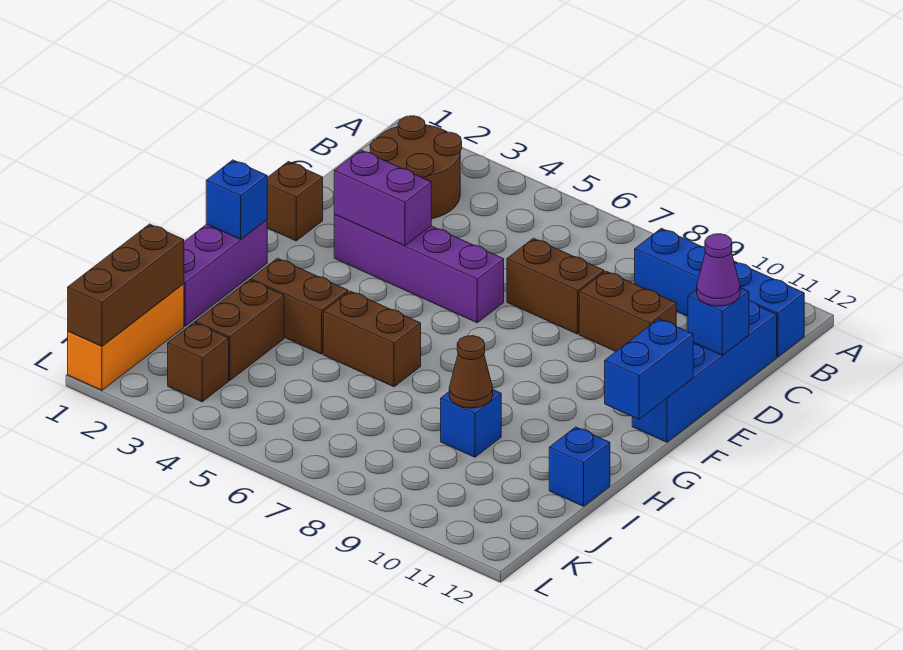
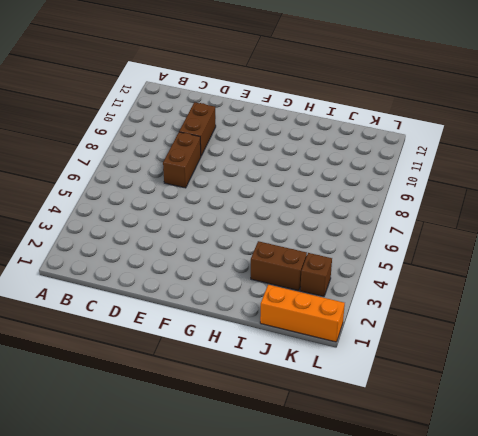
none -> brown round brick B2:C3 level 1
none -> blue brick B9:B12 level 1
none -> blue brick C12:F12 level 1

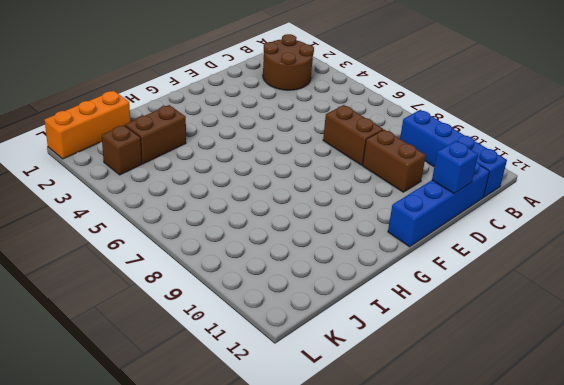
none -> brown brick E1 level 1
none -> purple brick E3:E6 level 1
none -> purple brick G1:I1 level 1

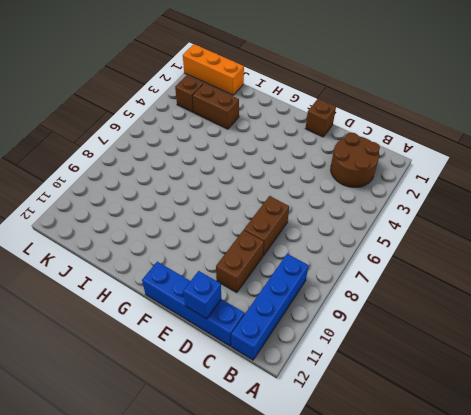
none -> purple brick E3:E6 level 1
none -> purple brick G1:I1 level 1
none -> brown brick H3:H4 level 1

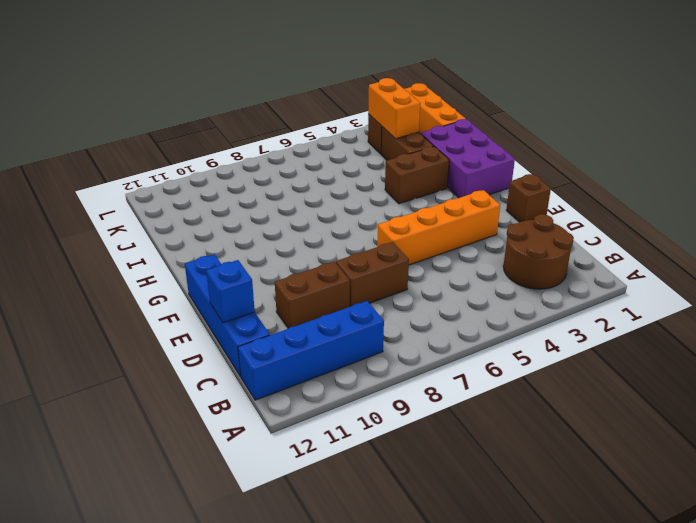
orange brick E3:E6 level 1 -> purple brick E3:E6 level 1
purple brick G1:I2 level 1 -> purple brick G1:I1 level 1
orange brick J3:K3 level 2 -> none
none -> brown brick H5:H6 level 1
none -> blue brick I9 level 1
none -> blue brick I12 level 1

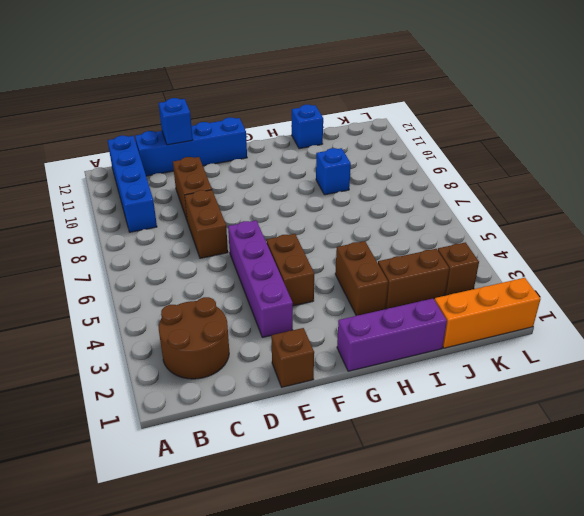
brown brick F4:F5 level 1 -> brown brick H5:H6 level 1
none -> purple brick E3:E4 level 2
none -> blue brick F12:G12 level 2
none -> blue brick G1 level 2

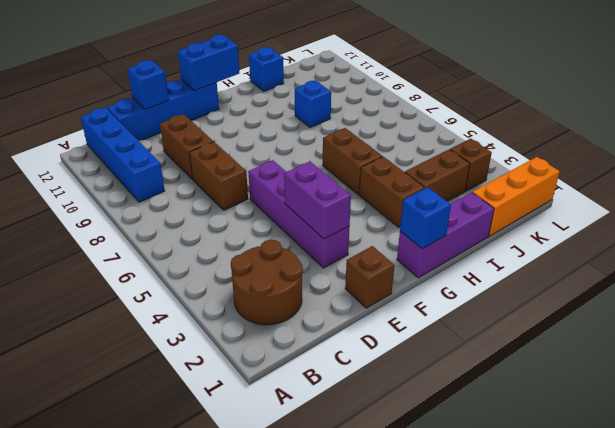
none -> brown cone I9 level 2
none -> brown brick J1:L1 level 2
none -> purple cone D12 level 3

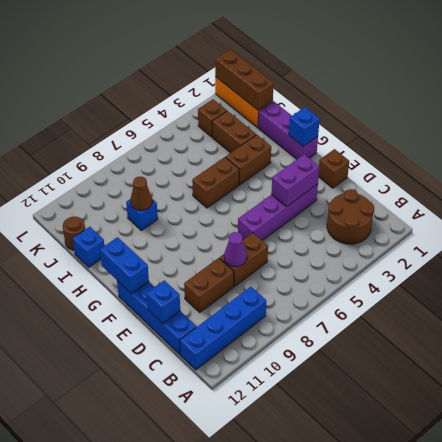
purple cone D8 level 2 -> purple cone D12 level 3
brown round brick J12 level 1 -> none

